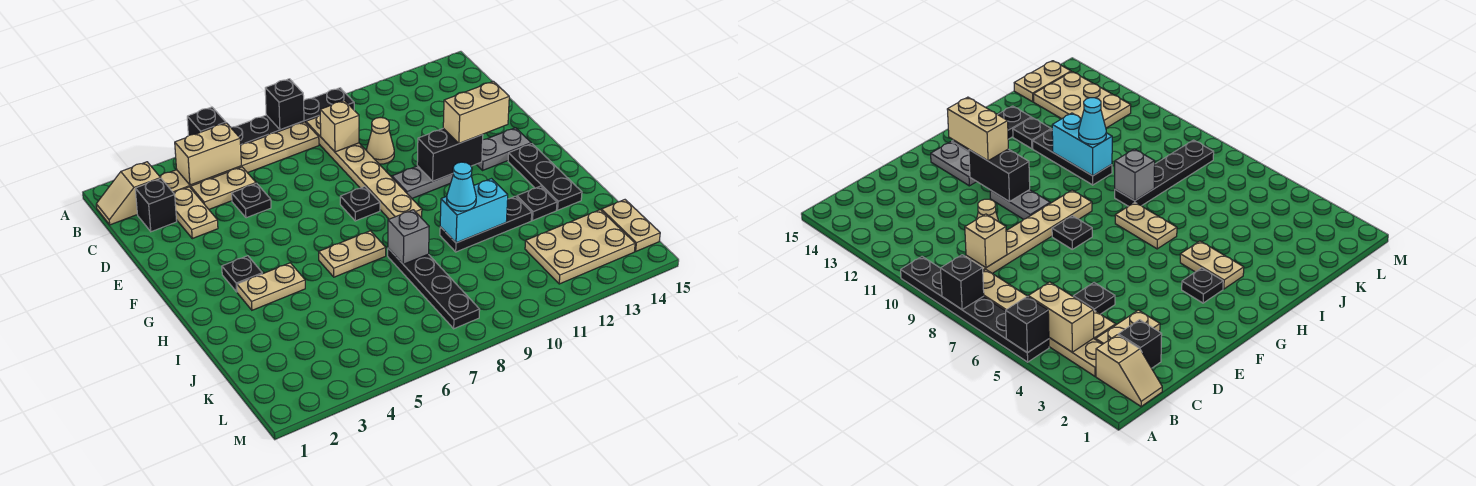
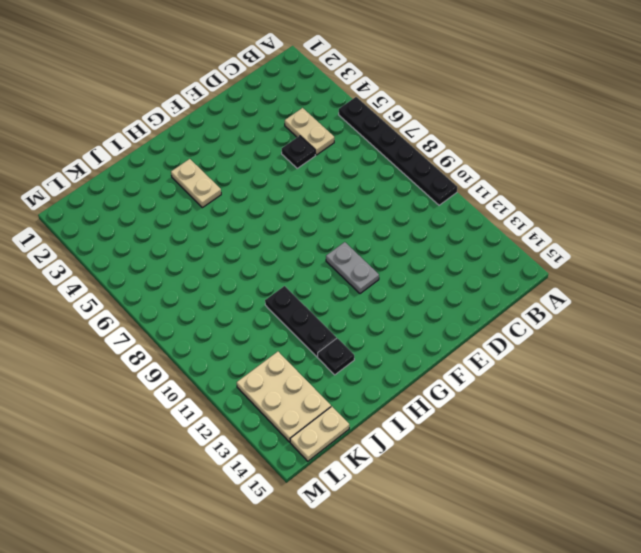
none -> tan slope B1:B2 level 1 top 2
none -> tan plate B3:B8 level 1
none -> tan plate B9:G9 level 1
none -> black brick C2 level 1

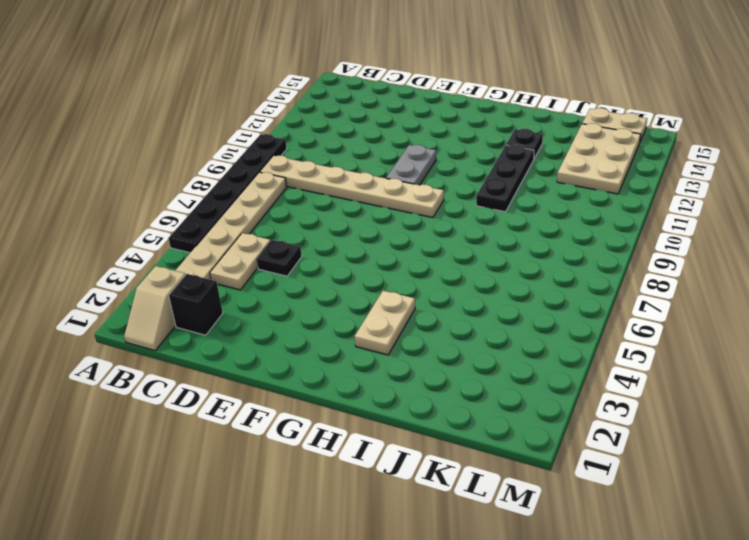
none -> tan plate C3:D3 level 1
none -> tan cone D10 level 1
none -> black plate F8 level 1
none -> grey plate F13:F14 level 1

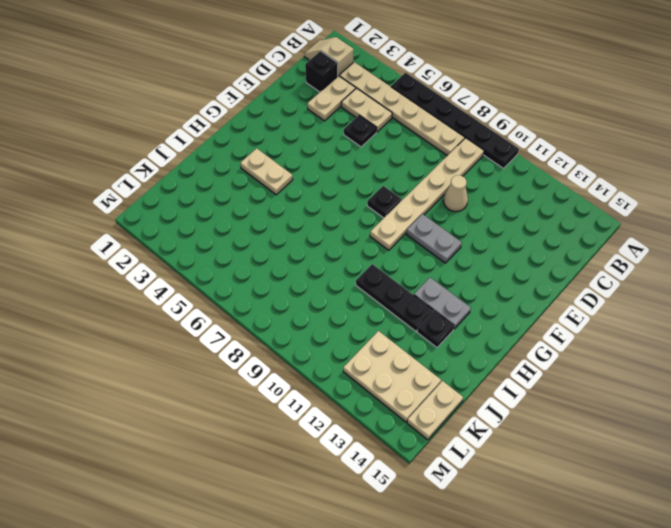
grey plate H12:H13 level 1 -> grey plate F13:F14 level 1
none -> black plate G3 level 1
none -> black plate G14:I14 level 1
none -> tan plate H6:H7 level 1
none -> black plate I8:L8 level 1

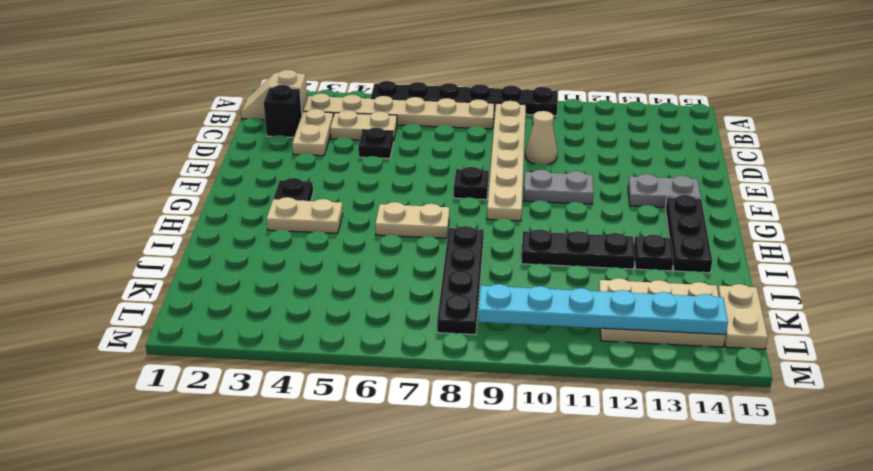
cyan plate L9:L14 level 2 -> none
none -> black brick A5 level 2
none -> black brick A8 level 2
none -> tan brick B4:B5 level 2
none -> tan brick C9 level 2

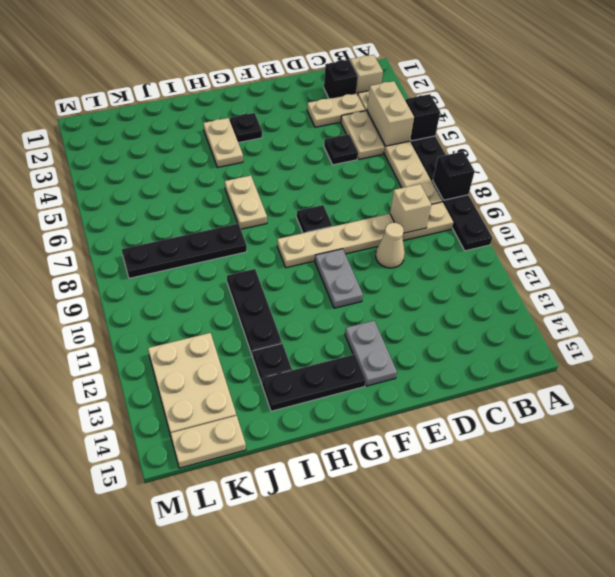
none -> black brick F11:F12 level 2
none -> grey brick I8 level 2
none -> cyan brick I10:I11 level 2
none -> tan brick F12:F13 level 3

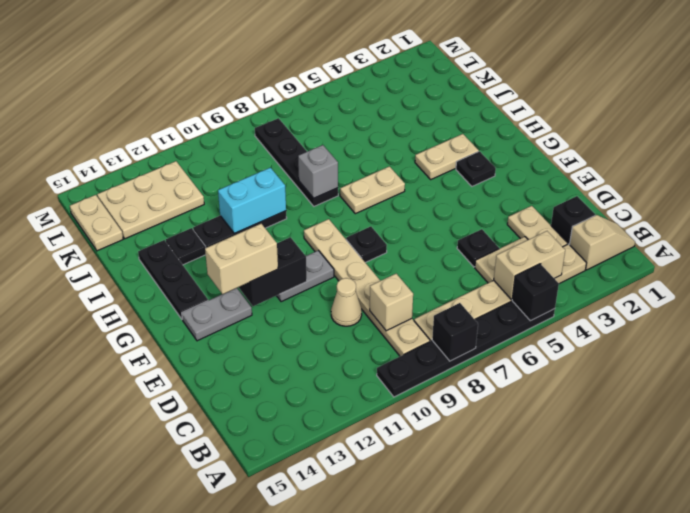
none -> cyan cone I10 level 3

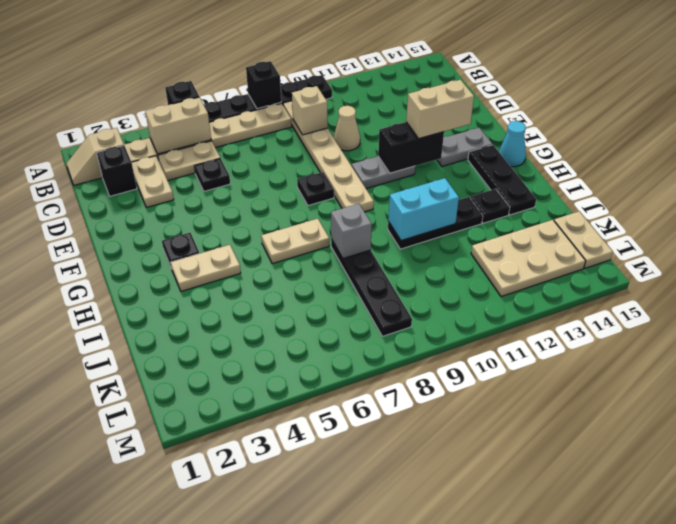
cyan cone G15 level 1 -> cyan cone I10 level 3

